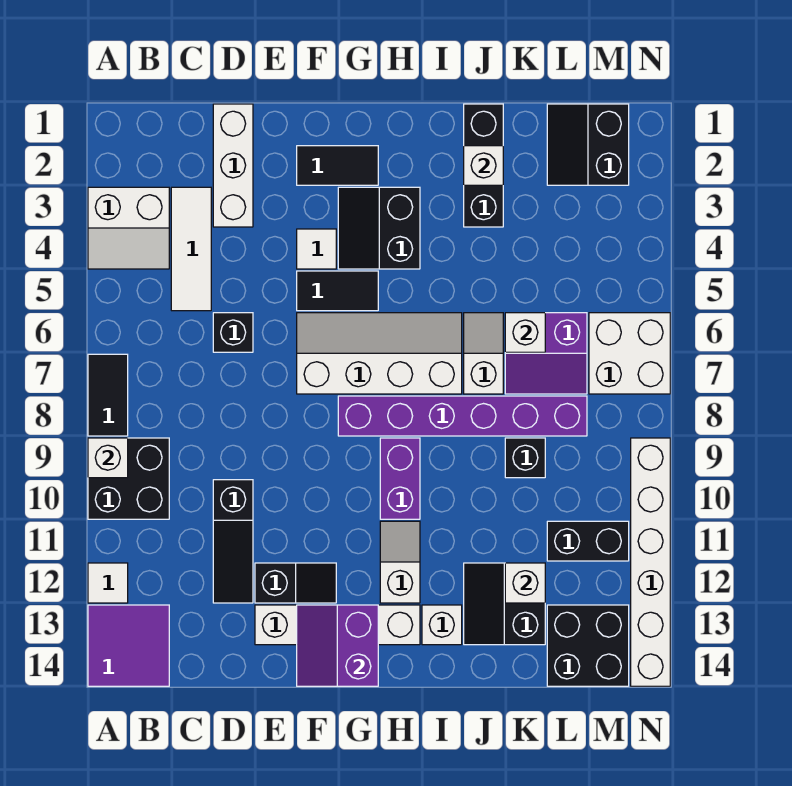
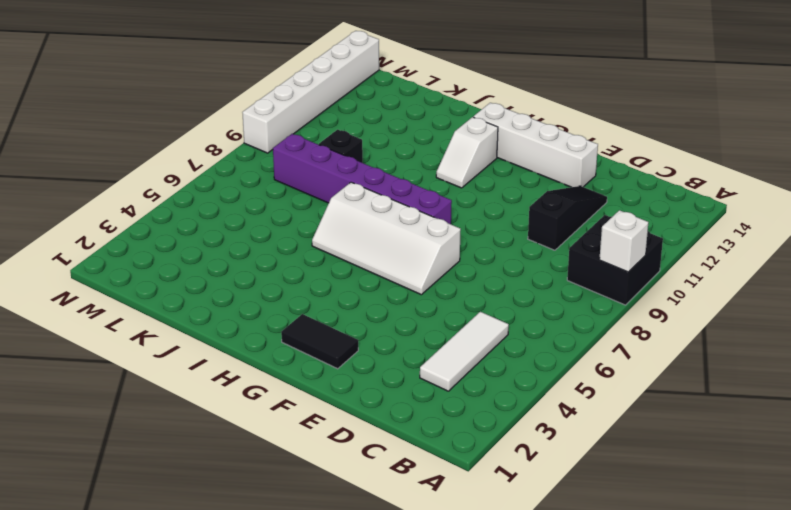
none -> white slope A3:B4 level 1 top 3
none -> black tile A7:A8 level 1
none -> white tile A12 level 1
none -> purple tile A13:B14 level 1

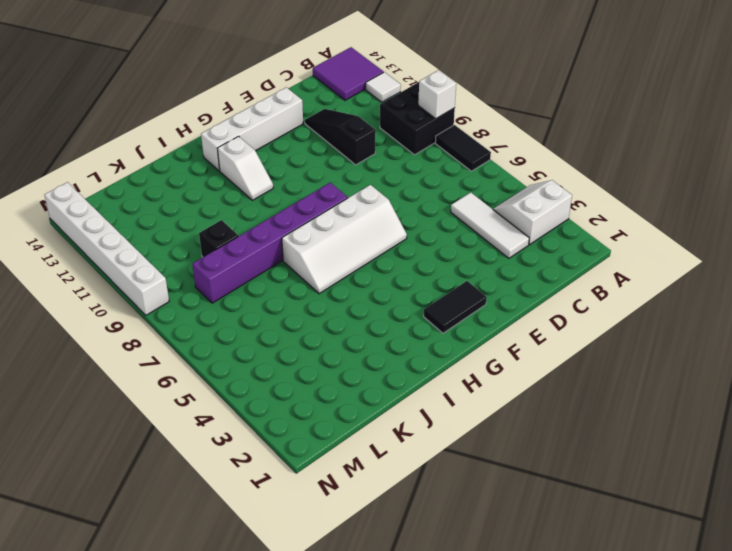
none -> white brick D1:D3 level 1
none -> black brick D6 level 1
none -> black slope E12:F12 level 1 top E
none -> white tile F4 level 1

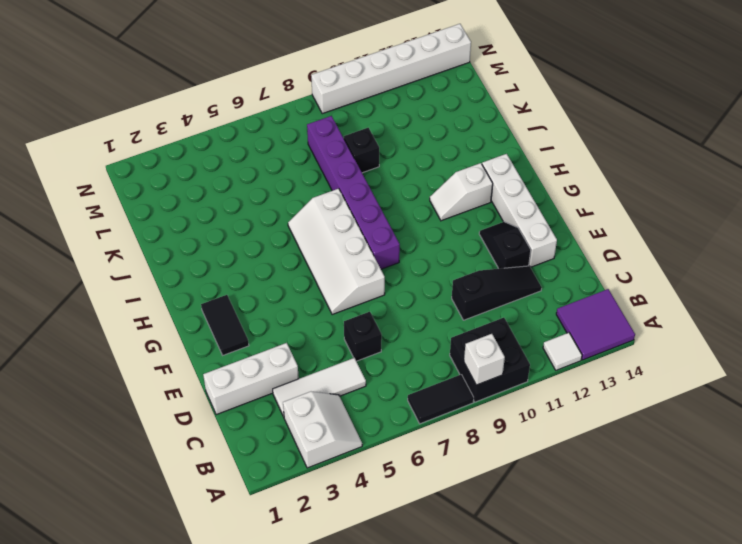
none -> white tile F4 level 1
none -> black tile F5:G5 level 1
none -> black slope G3:H4 level 1 top H
none -> purple brick H9:H10 level 1

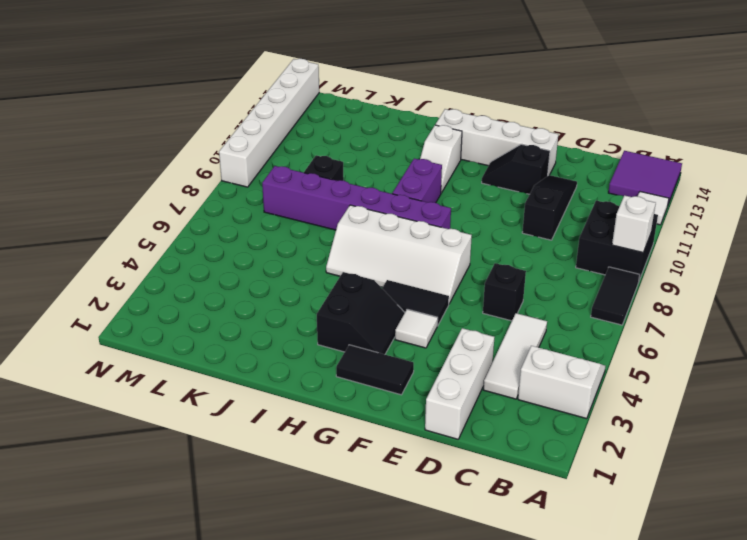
none -> white brick I13 level 1
none -> black brick J1:J3 level 1
none -> white slope J6:J7 level 1 top 7
none -> black slope J12:K13 level 1 top K

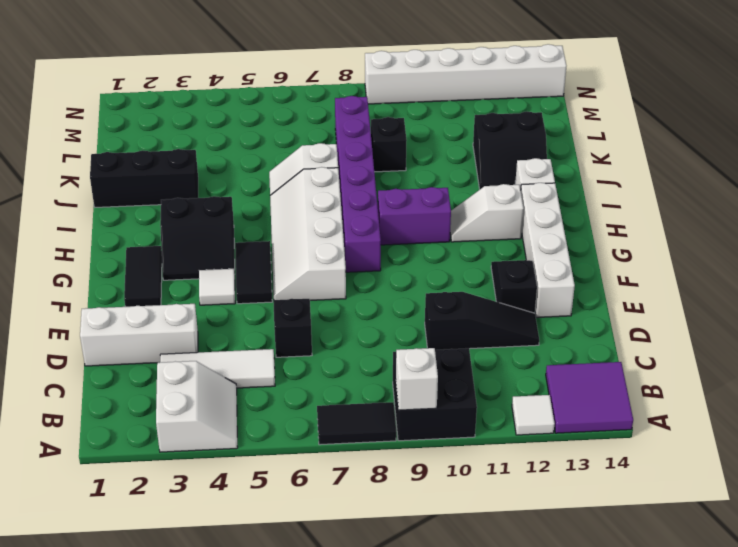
none -> purple slope K6:L7 level 1 top 6
none -> black slope L1:M2 level 1 top M
none -> black brick L11:M11 level 1
none -> black brick L13:M14 level 1

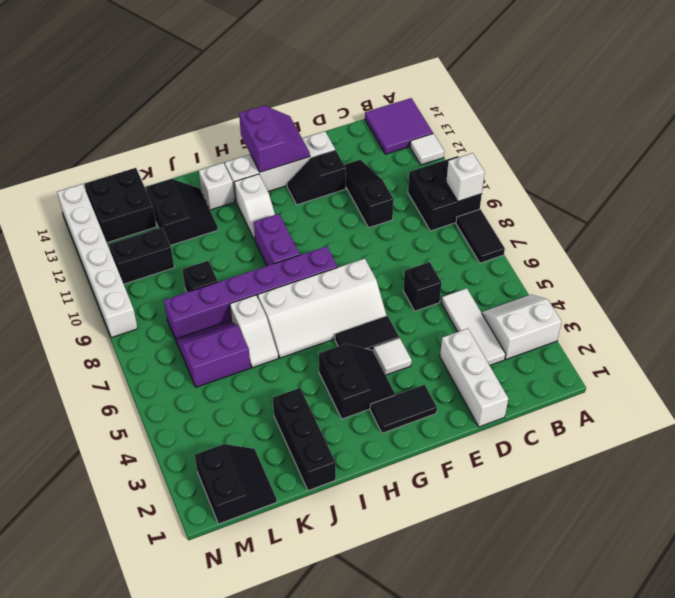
none -> white brick M6:N7 level 1
none -> white brick J2 level 2
none -> white brick K6 level 2
none -> white brick K12 level 2

